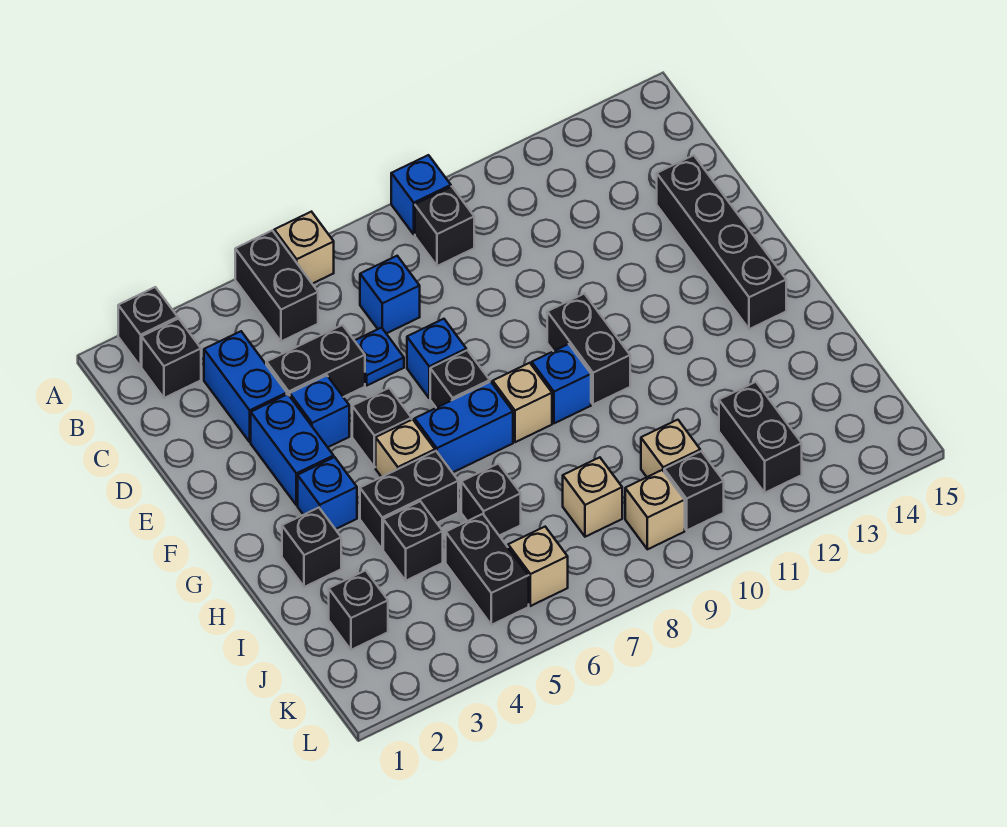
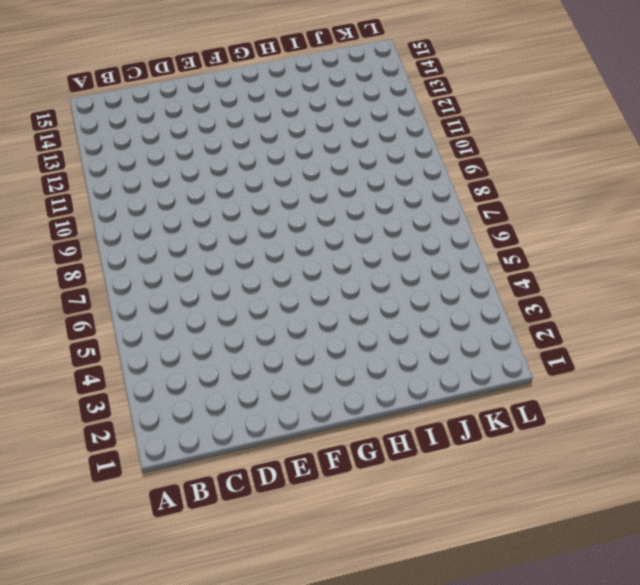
none -> black brick A2 level 1
none -> black brick A5:B5 level 1
none -> tan brick A6 level 1
none -> blue brick A9 level 1

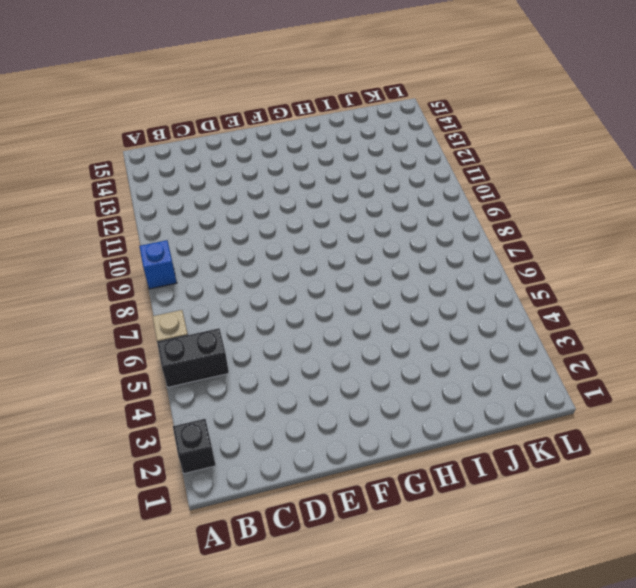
none -> black brick B2 level 1
none -> black brick B9 level 1
none -> blue brick C3:D3 level 1
none -> blue brick C7 level 1

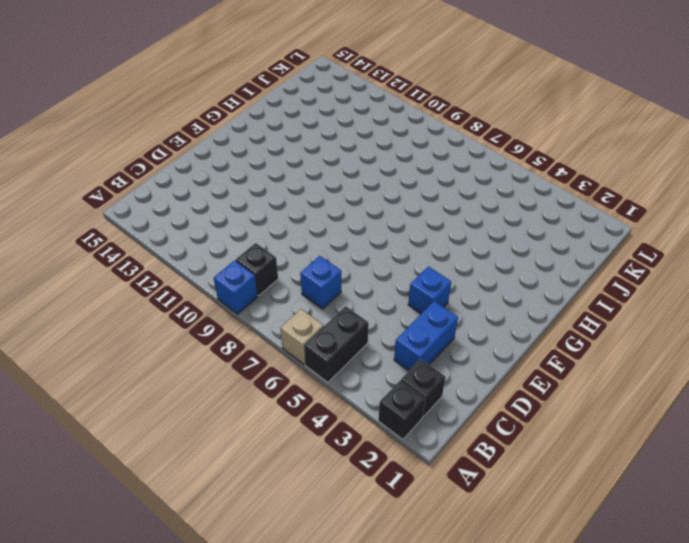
none -> black brick D4:D5 level 1
none -> blue plate D6 level 1
none -> black brick D14:G14 level 1
none -> blue brick E3:F3 level 1

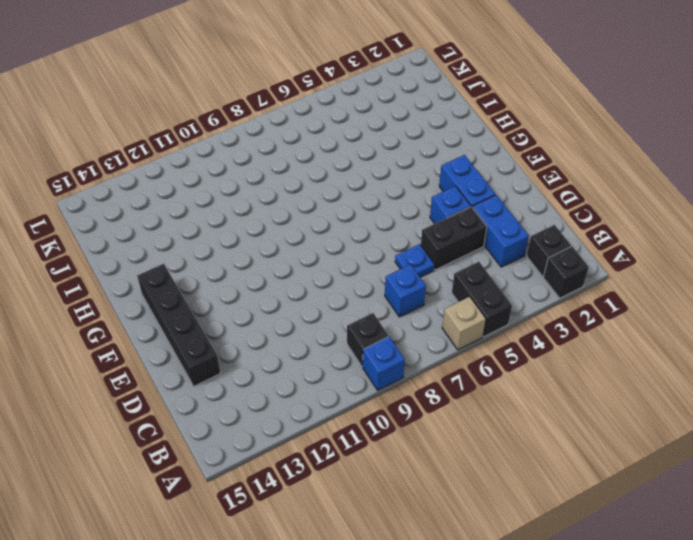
none -> blue brick E7 level 1
none -> black brick F5 level 1
none -> black brick F7 level 1
none -> black brick F10:G10 level 1

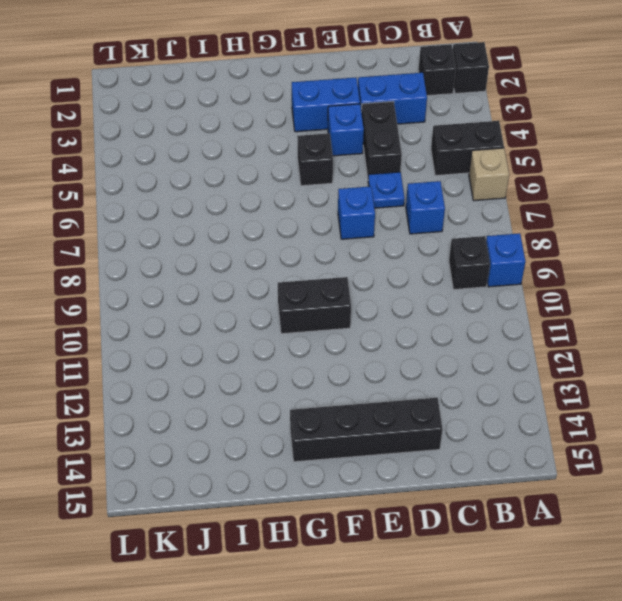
none -> black brick F7 level 1
none -> blue brick G3 level 1
none -> tan brick G5 level 1
none -> blue brick G6:G7 level 1

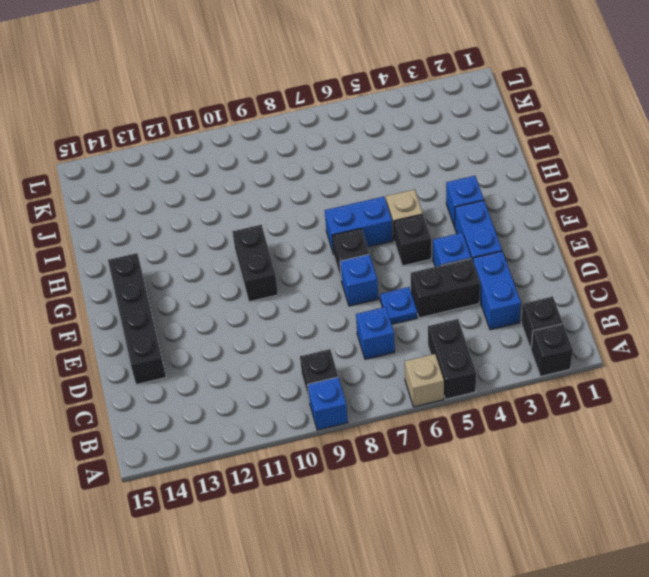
none -> tan brick G8 level 1
none -> blue brick G9 level 1
none -> black brick H2 level 1
none -> black brick H4:H5 level 1

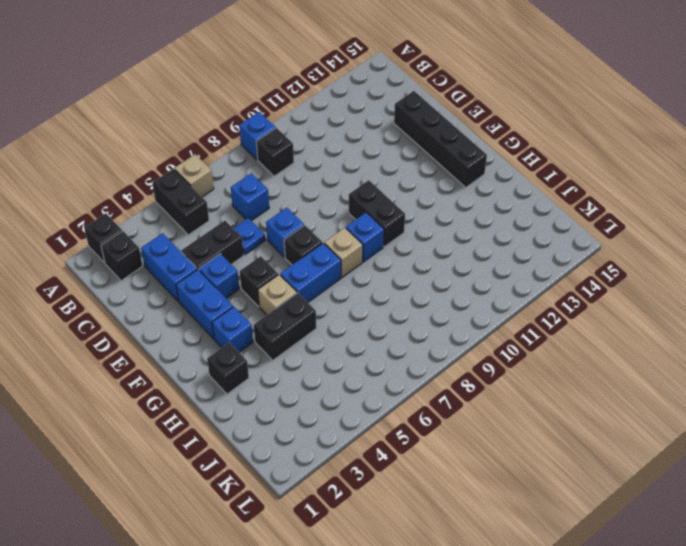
none -> black brick I4 level 1
none -> black brick I6 level 1
none -> black brick J2 level 1
none -> black brick J5:K5 level 1

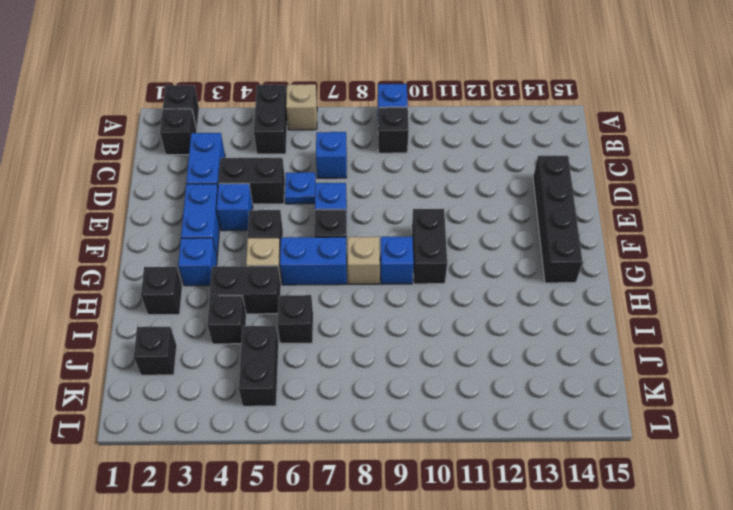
none -> tan brick J8 level 1
none -> tan brick J10 level 1
none -> black brick J12:K12 level 1
none -> tan brick K6 level 1

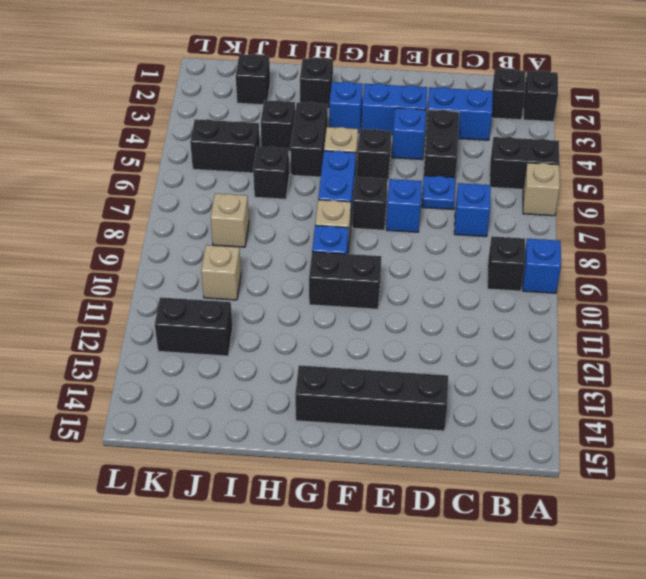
none -> tan brick K6 level 1
none -> tan brick K9 level 1
none -> black brick K10 level 1

